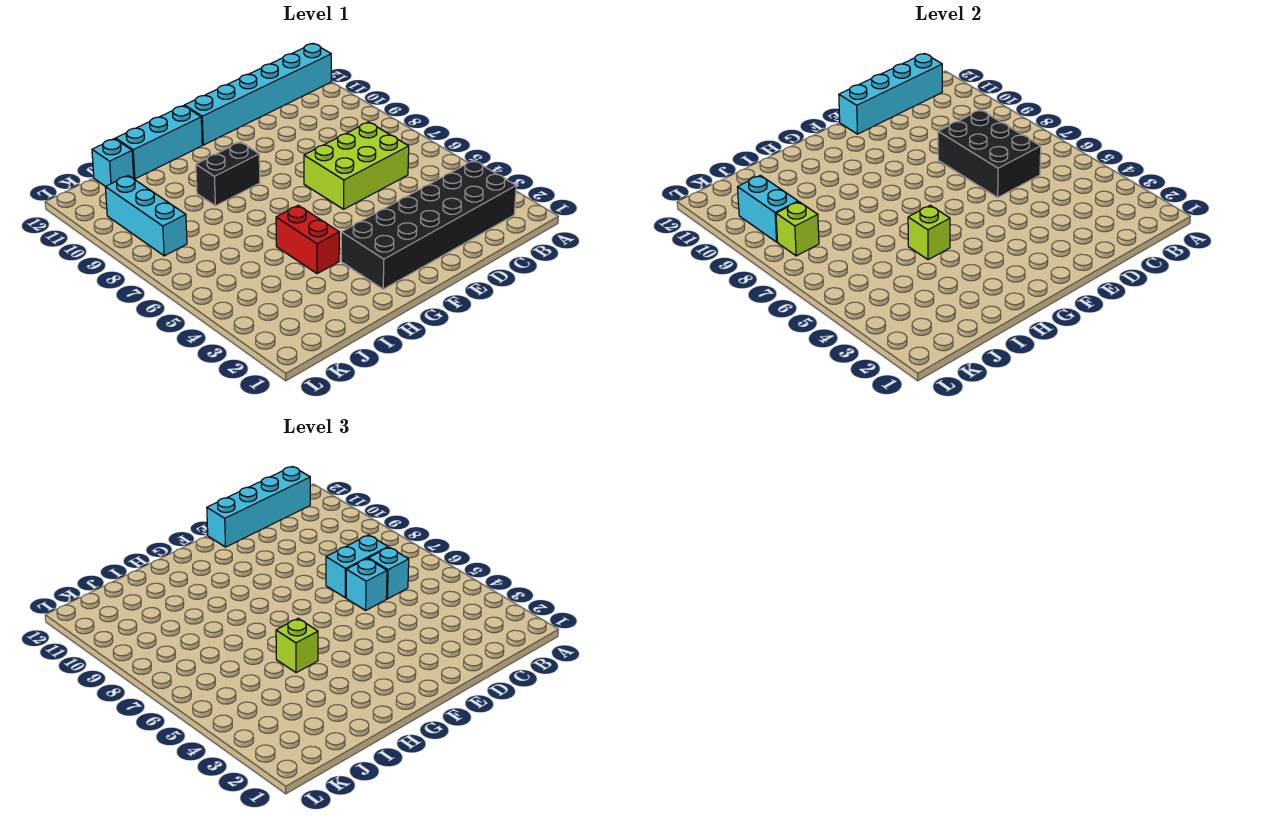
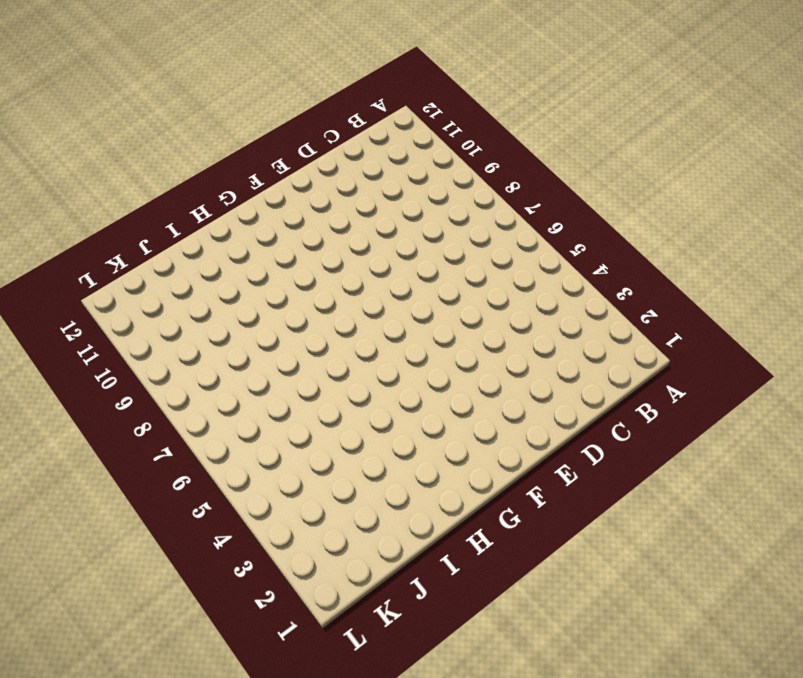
none -> cyan brick A12:F12 level 1
none -> black brick B2:G3 level 1
none -> lime brick C6:E7 level 1

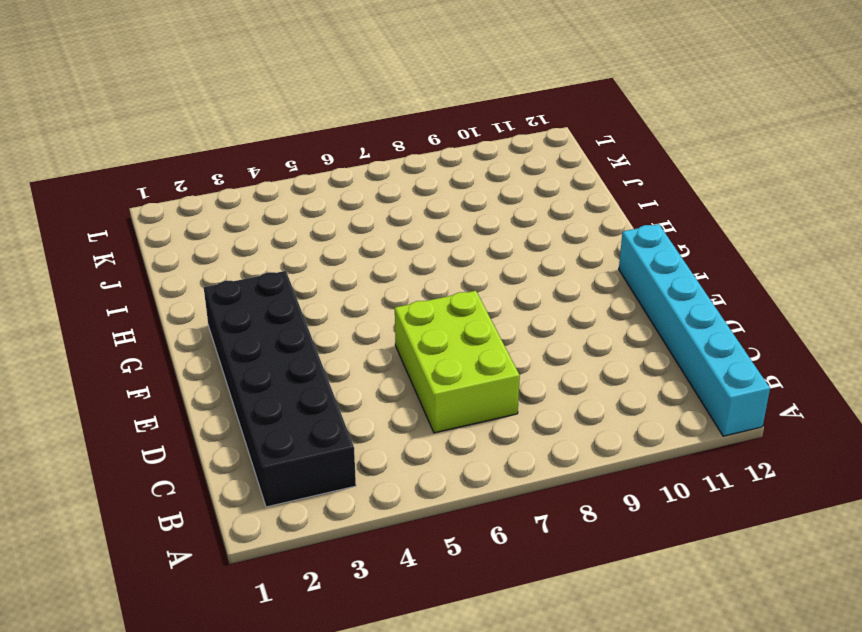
none -> black brick G9:H9 level 1
none -> cyan brick G12:I12 level 1
none -> red brick H4:H5 level 1

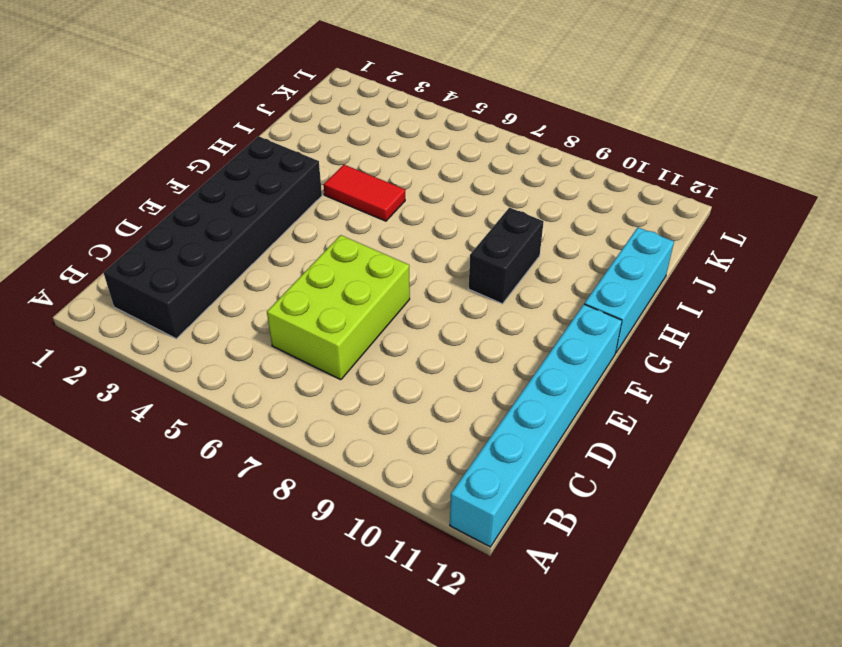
red tile H4:H5 level 1 -> red brick H4:H5 level 1
none -> cyan brick J12 level 1
none -> cyan brick K8:K10 level 1
none -> cyan brick B12:E12 level 2

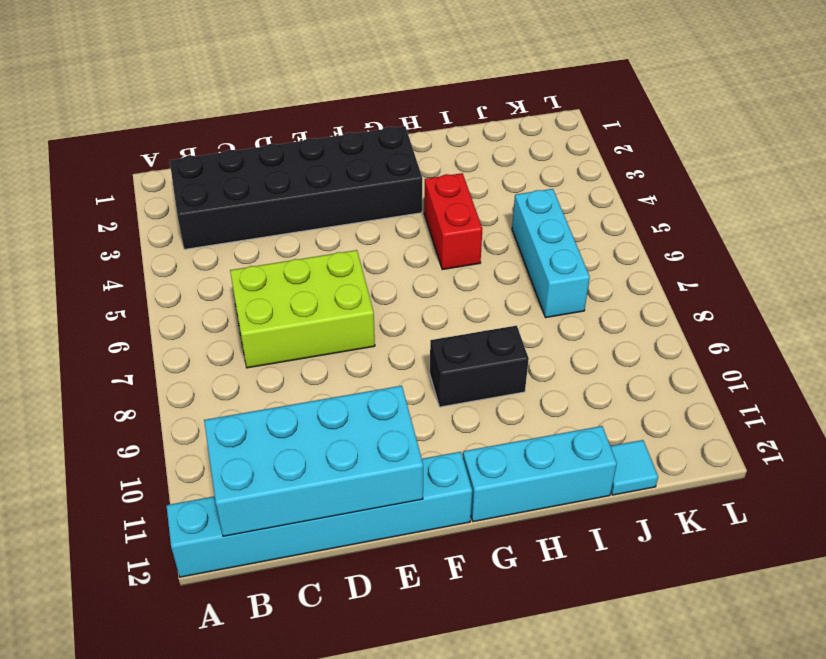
cyan brick B11:E12 level 2 -> cyan brick B12:E12 level 2
cyan brick J5:J7 level 1 -> cyan brick K8:K10 level 1
cyan tile J12 level 1 -> cyan brick J12 level 1
none -> black brick C6:D8 level 2
none -> lime brick H5 level 2
none -> lime brick K8 level 2

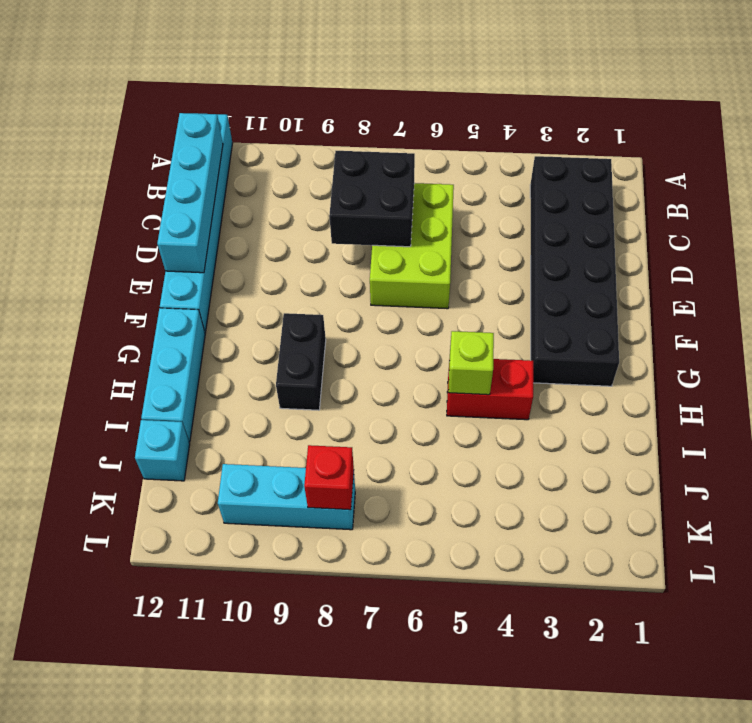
black brick C7:D8 level 2 -> black brick C6:D8 level 2
red brick K8 level 2 -> lime brick K8 level 2
none -> cyan brick K9:K10 level 2
none -> cyan brick B12:E12 level 3
none -> cyan brick C6 level 3

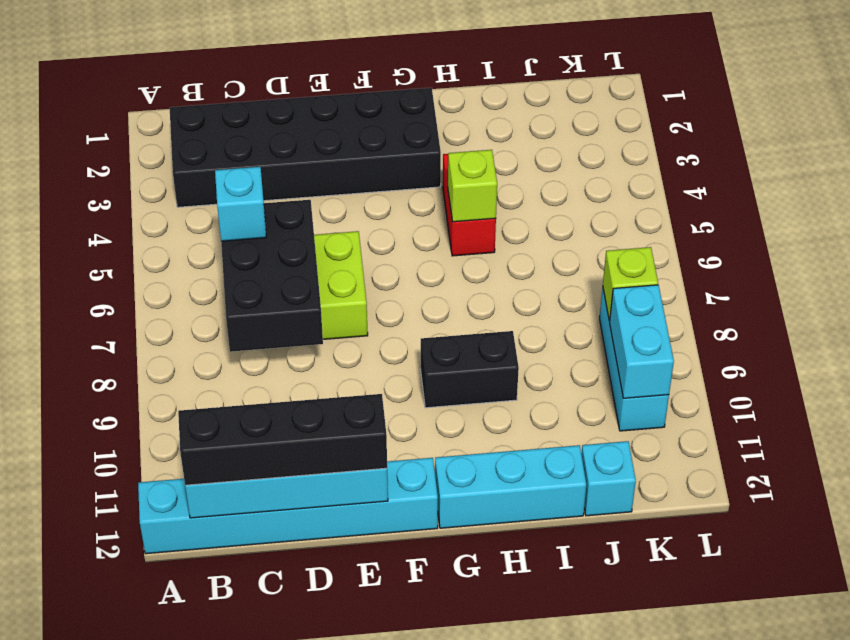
black brick B12:E12 level 3 -> cyan brick B12:E12 level 3
none -> cyan brick C7:D7 level 3
none -> cyan brick D6 level 3
none -> lime brick H5 level 3

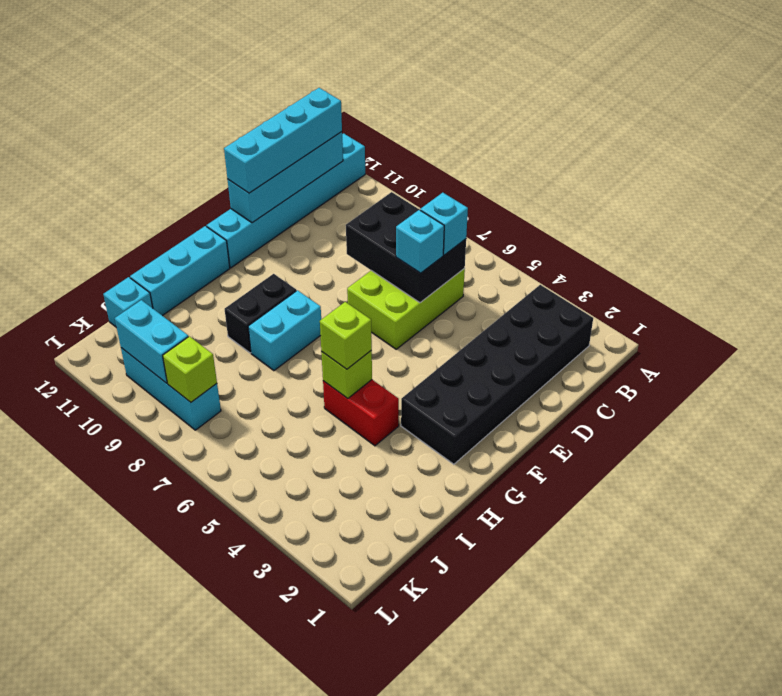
cyan brick G8:H8 level 1 -> cyan brick C7:D7 level 3

